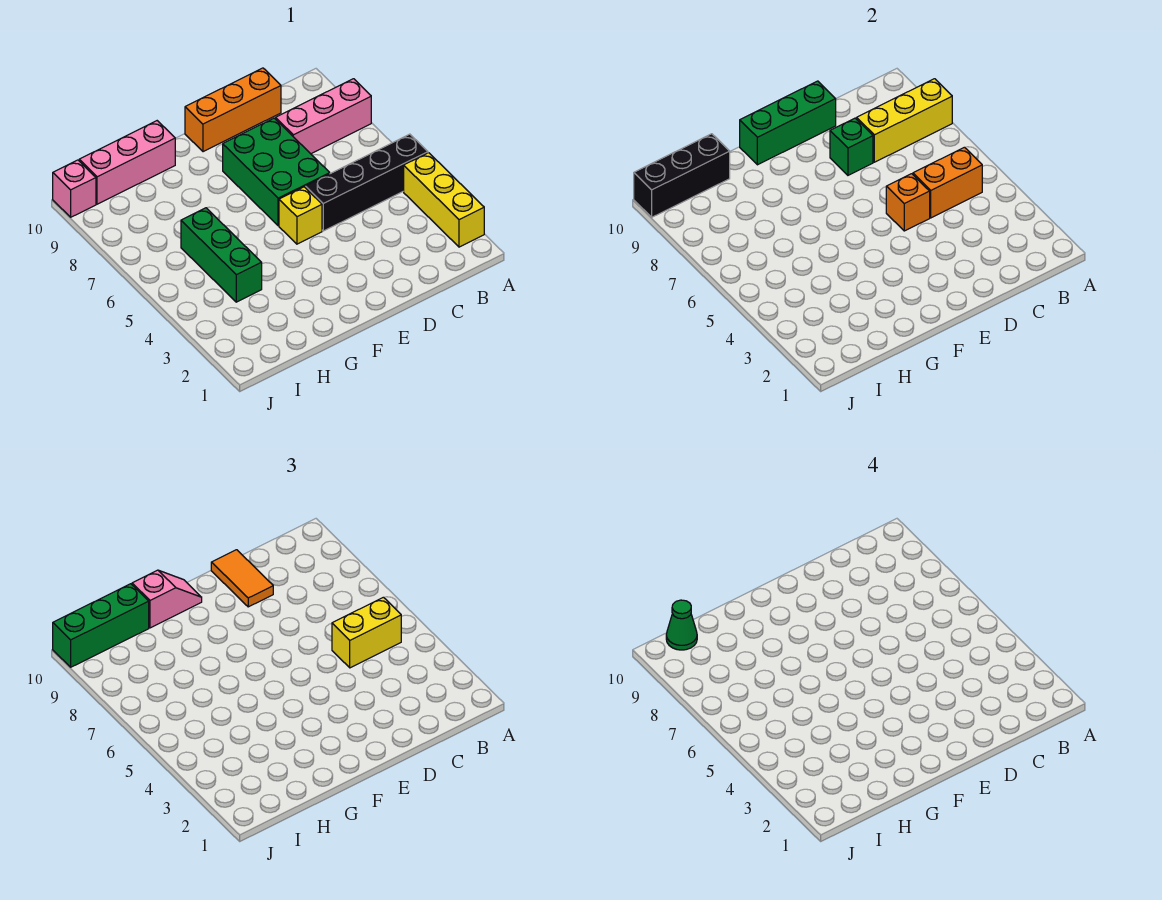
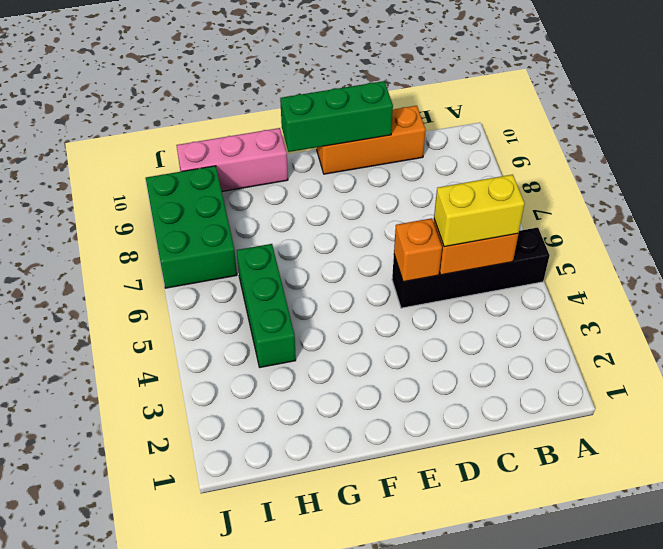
green brick I7:J9 level 1 -> green brick D6:E8 level 1
none -> yellow brick A2:A4 level 1
none -> pink brick A8:C8 level 1
none -> yellow brick E5 level 1

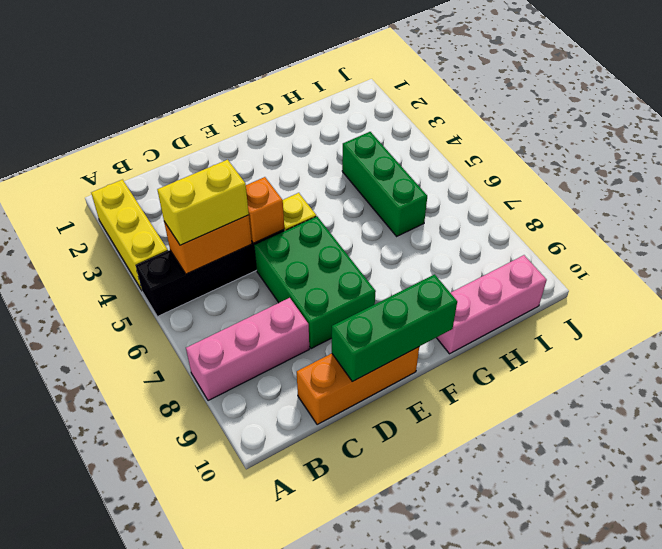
none -> pink brick J10 level 1
none -> yellow brick A8:C8 level 2
none -> green brick D8 level 2

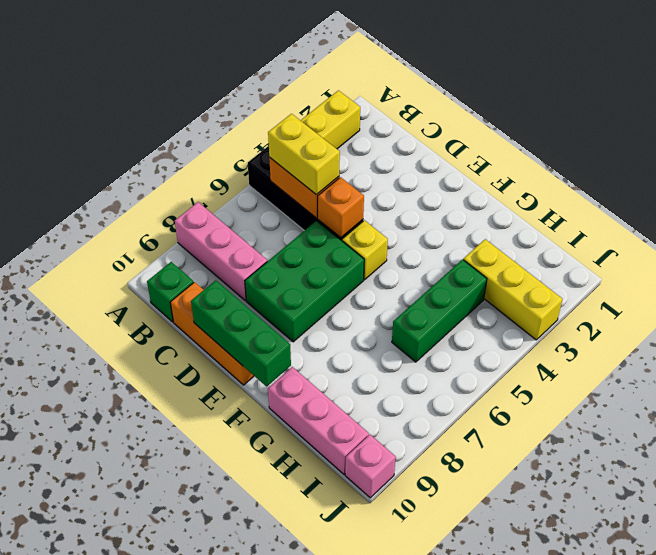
green brick B10 level 1 -> green brick D8 level 2
yellow brick H3:J3 level 1 -> yellow brick A8:C8 level 2
none -> black brick H10:J10 level 2
none -> orange tile D9:D10 level 3
none -> pink slope F10:G10 level 3 top G

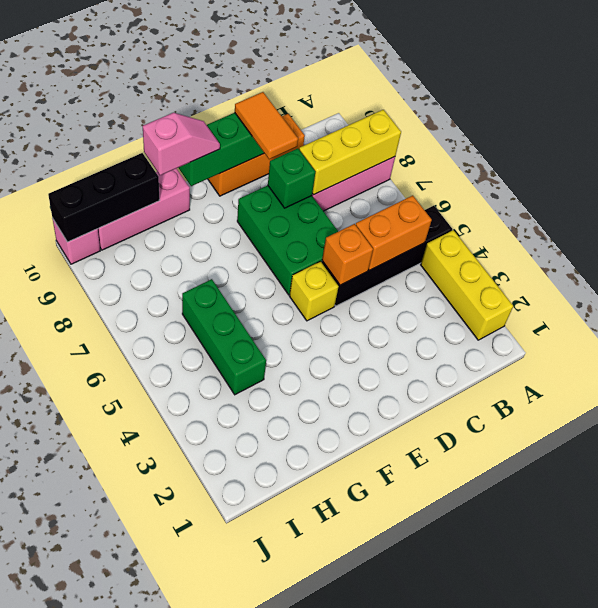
none -> yellow brick B5:C5 level 3
none -> green brick H10:J10 level 3
none -> green cone I10 level 4

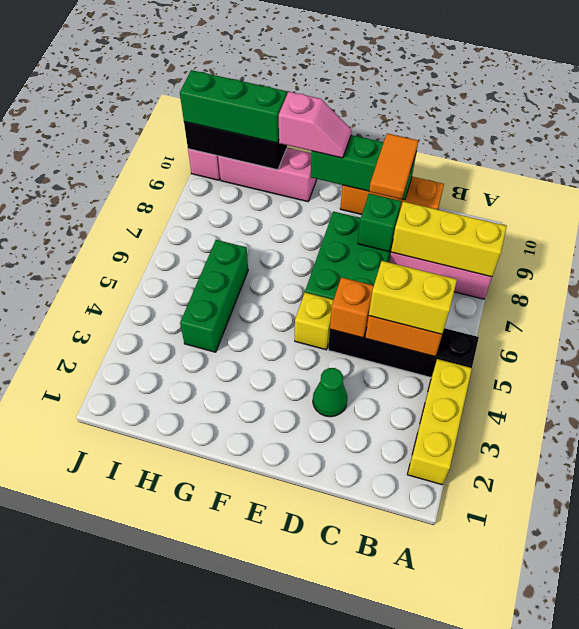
green cone D3 level 1 -> green cone I10 level 4

